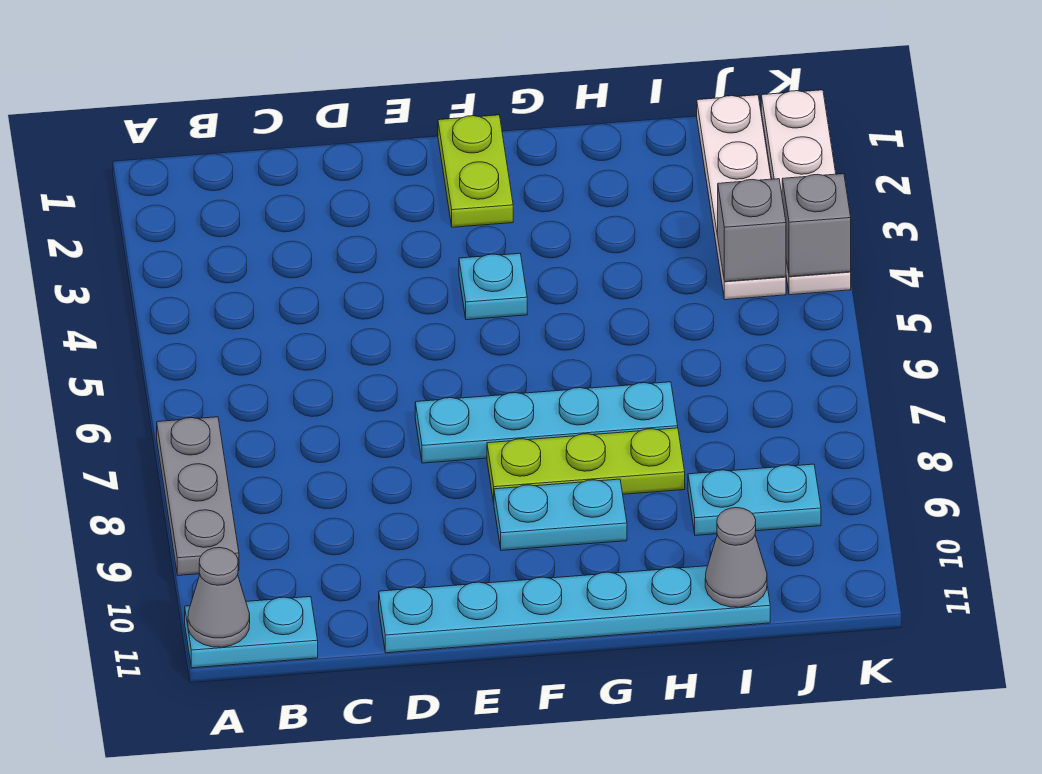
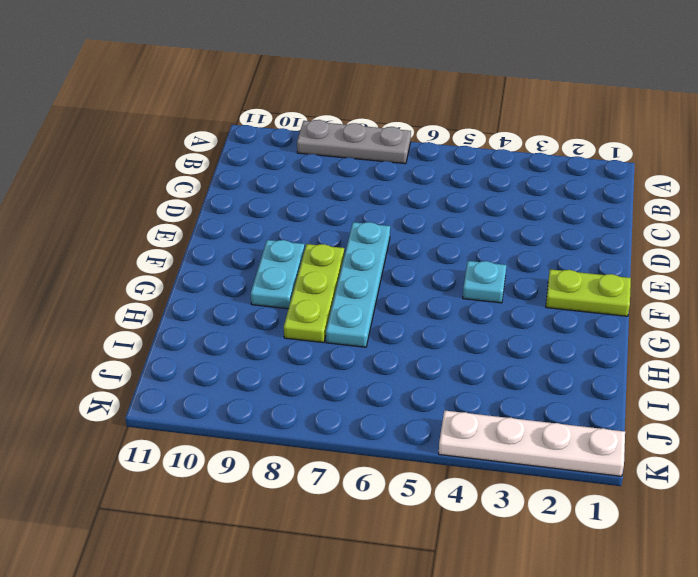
none -> cyan plate A11:B11 level 1
none -> cyan plate D11:I11 level 1
none -> cyan plate I9:J9 level 1

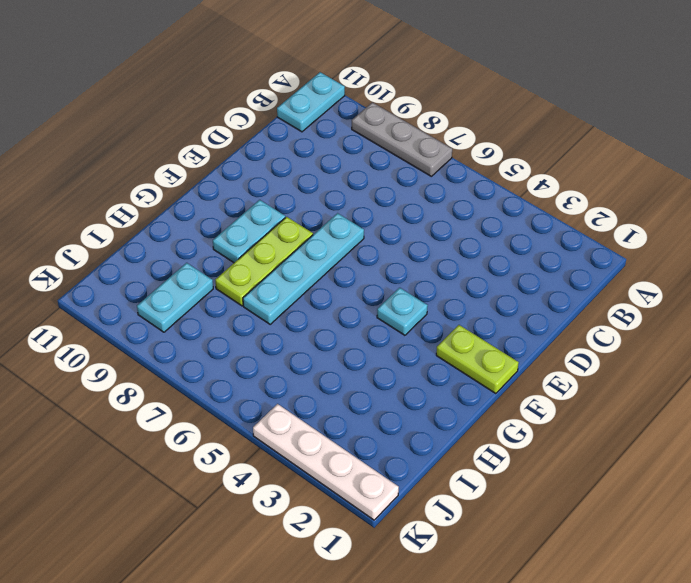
none -> cyan plate D11:I11 level 1
none -> white plate J1:J4 level 1
none -> grey cone A11 level 2

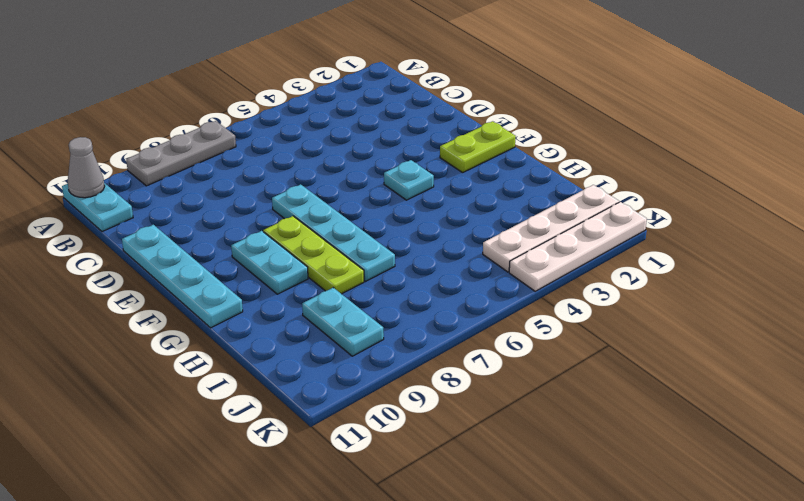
cyan plate D11:G11 level 1 -> cyan plate D11:I11 level 1
none -> grey cone I11 level 2
none -> grey brick J4 level 2
none -> grey brick K4 level 2

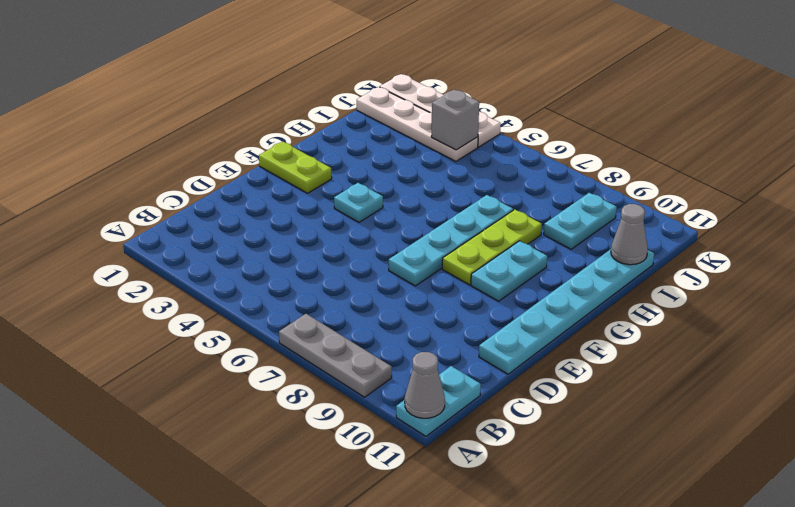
none -> grey brick K4 level 2

